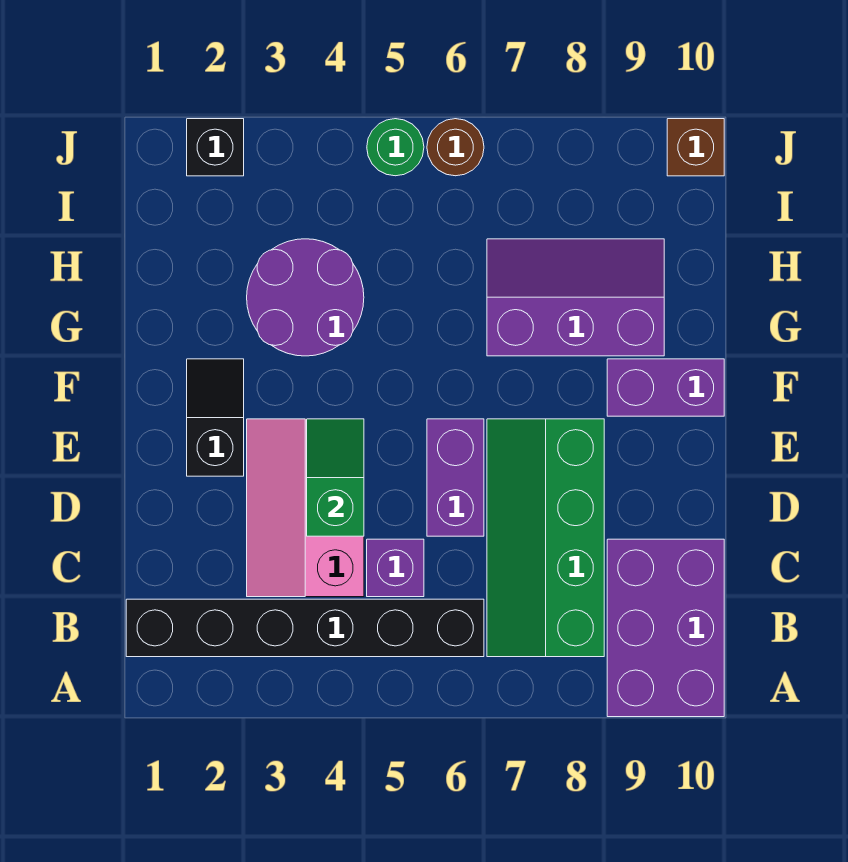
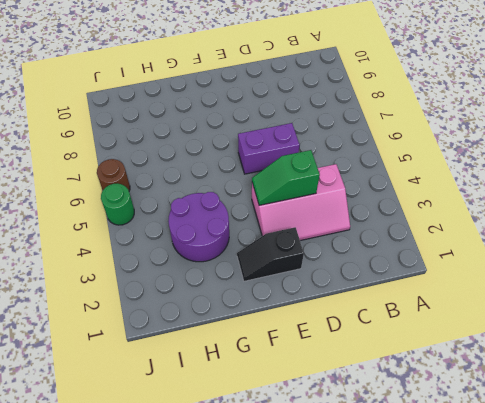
none -> purple brick A9:C10 level 1
none -> black brick B1:B6 level 1
none -> green slope B7:E8 level 1 top 8

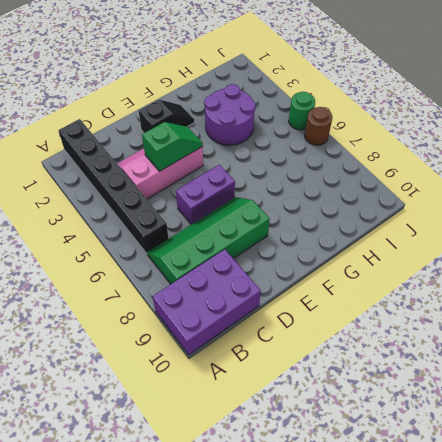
none -> purple brick C5 level 1
none -> purple brick F9:F10 level 1
none -> purple slope G7:H9 level 1 top G

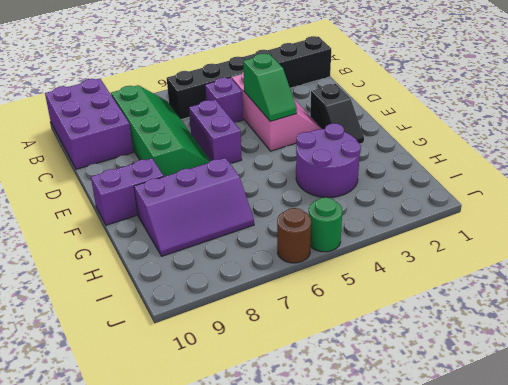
none -> black brick J2 level 1
none -> brown brick J10 level 1

